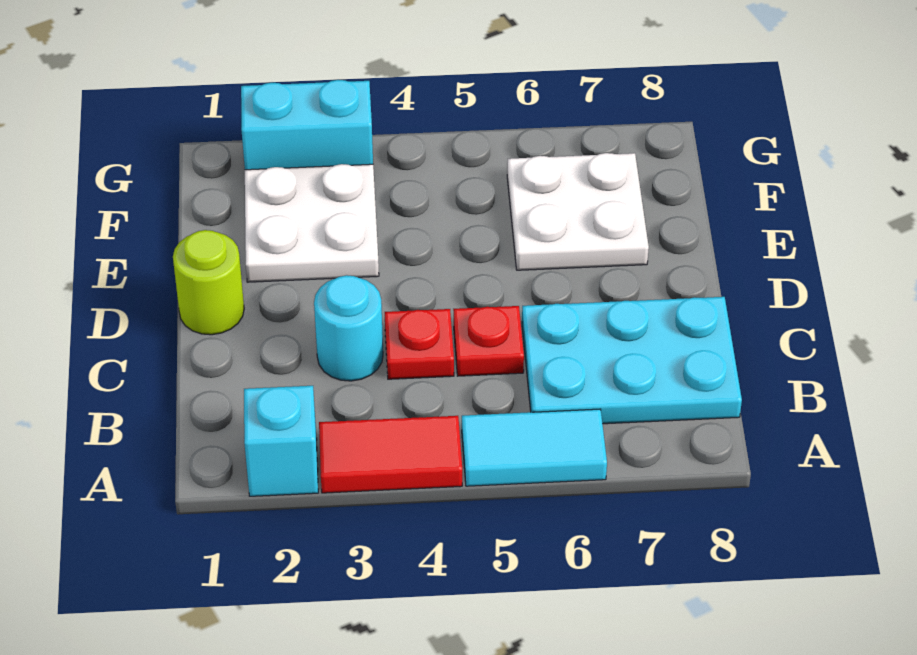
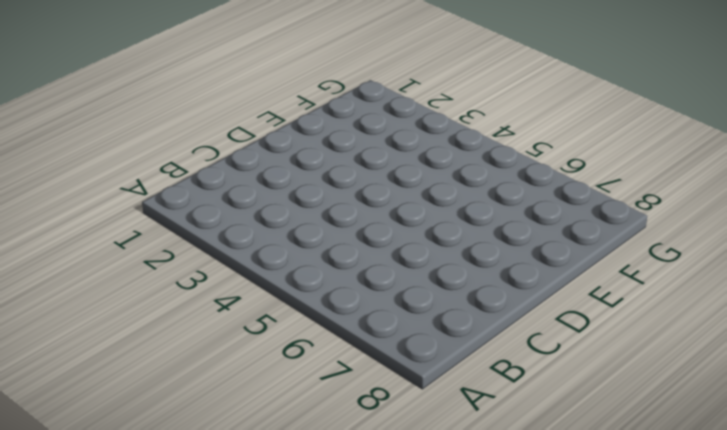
none -> cyan brick A2 level 1
none -> red tile A3:A4 level 1

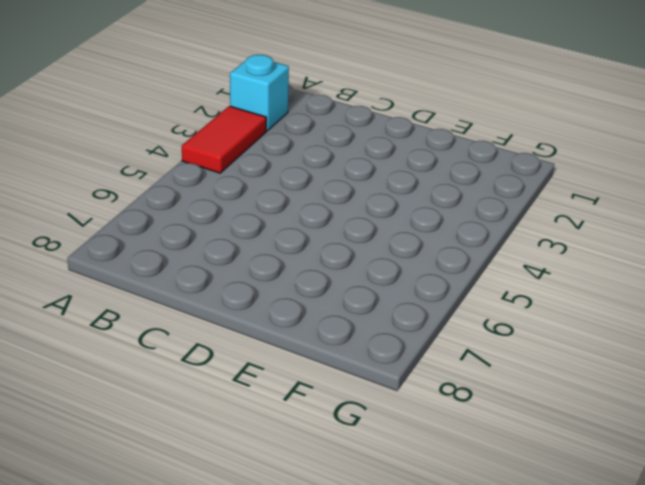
none -> cyan tile A5:A6 level 1
none -> cyan plate B6:C8 level 1

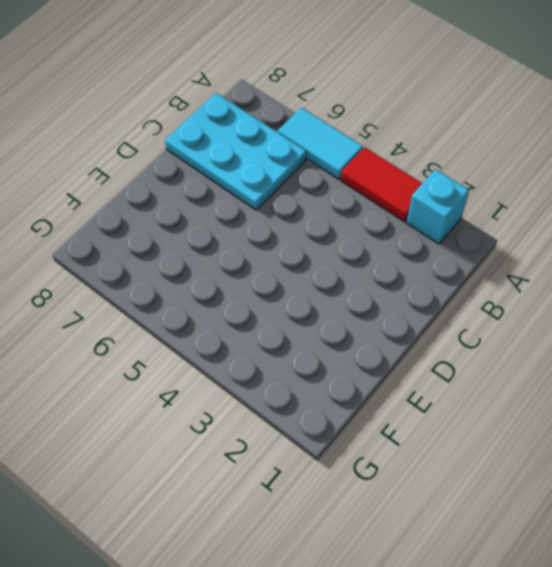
none -> cyan round brick C3 level 1
none -> red plate C4 level 1

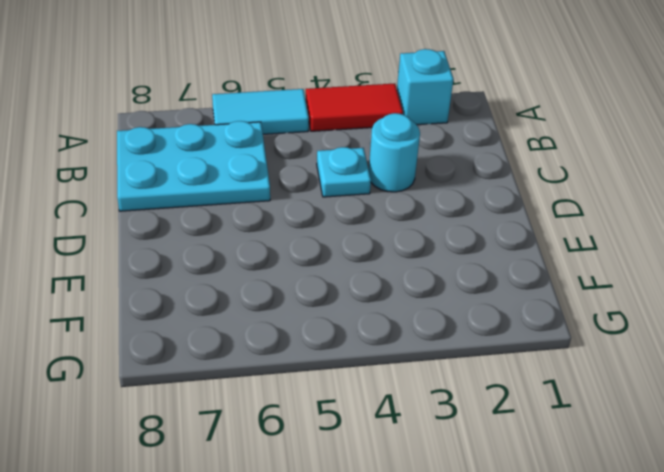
cyan plate C4 level 1 -> red plate C4 level 1
none -> red plate C5 level 1
none -> lime round brick D1 level 1

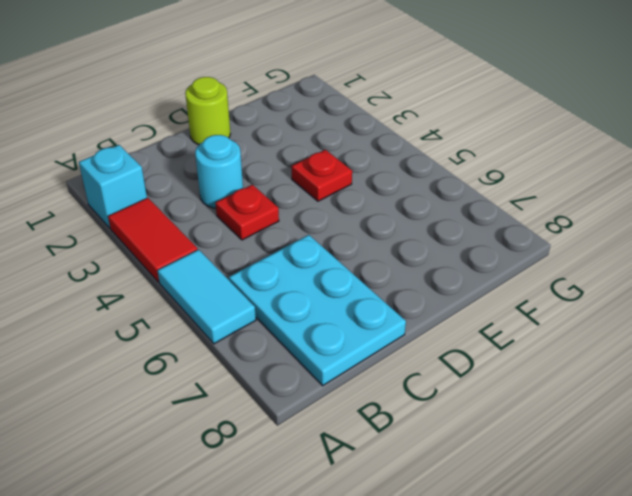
red plate E4 level 1 -> red plate C5 level 1
none -> white plate E2:F3 level 1
none -> white plate E6:F7 level 1

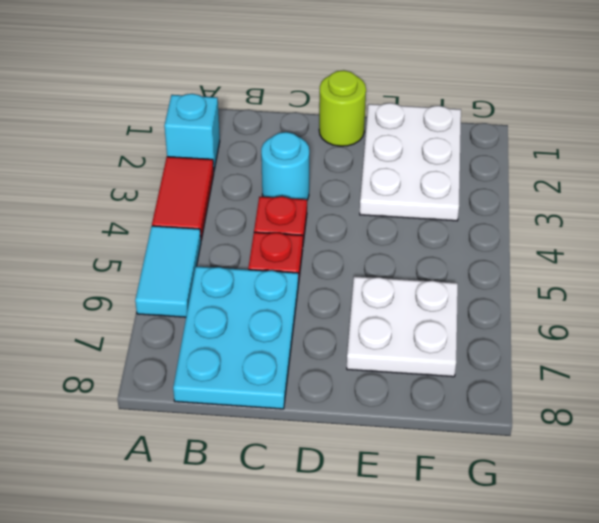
white plate E1:F3 level 1 -> white plate E2:F3 level 1
none -> cyan brick G2:G3 level 1

